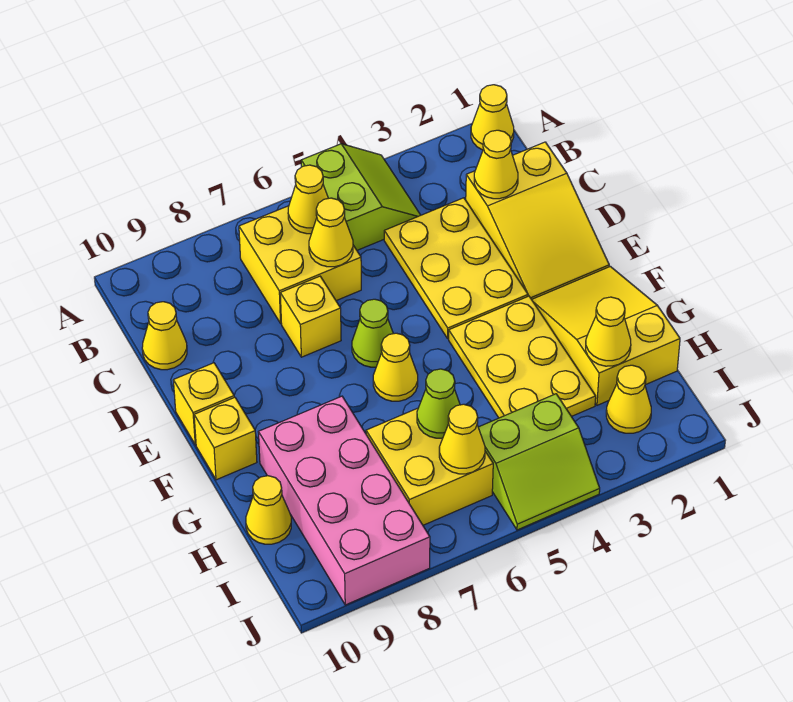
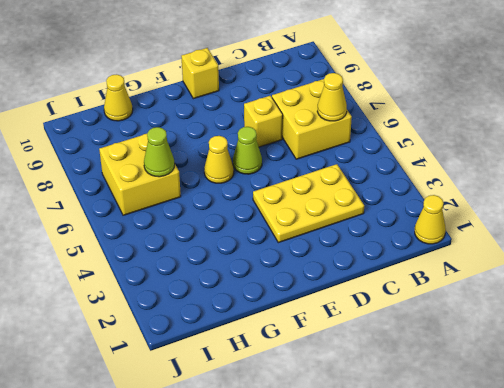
none -> lime slope A4:B5 level 1 top 5
none -> yellow slope C1:E2 level 1 top C
none -> yellow cone C10 level 1

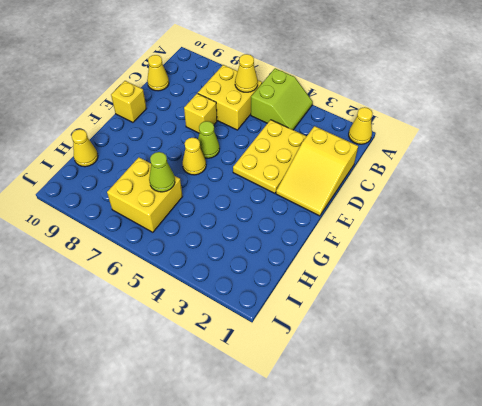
none -> yellow slope F1:H2 level 1 top H
none -> yellow plate F3:H4 level 1
none -> yellow brick F10 level 1

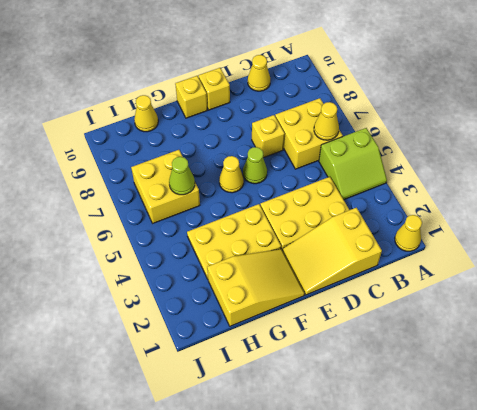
none -> pink brick G8:J9 level 1
none -> yellow cone I2 level 1
none -> lime slope I4:J5 level 1 top I

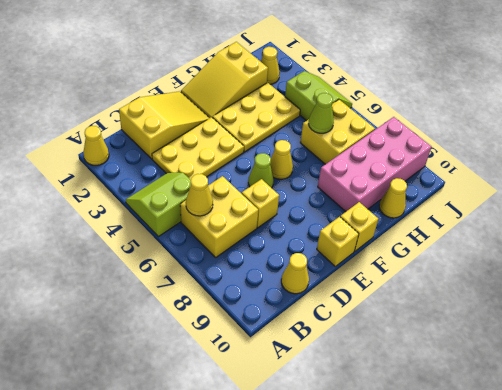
none -> yellow cone C2 level 2
none -> yellow cone C6 level 2
none -> yellow cone H2 level 2

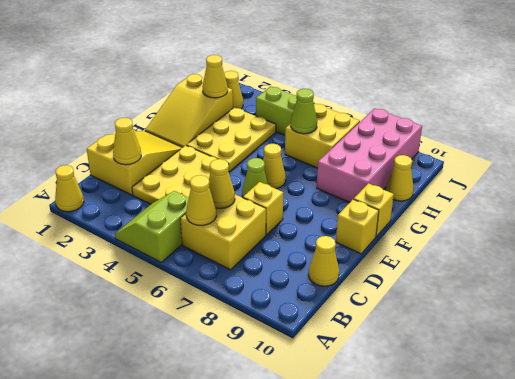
none -> yellow cone I6 level 2

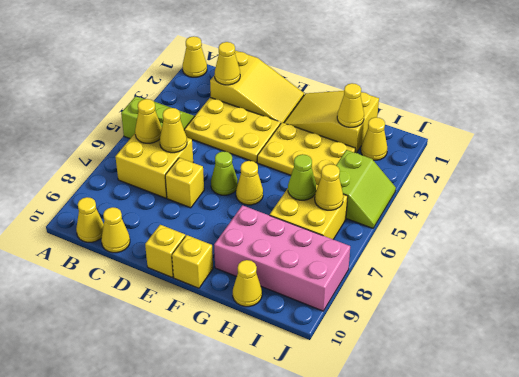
yellow cone B10 level 1 -> none

